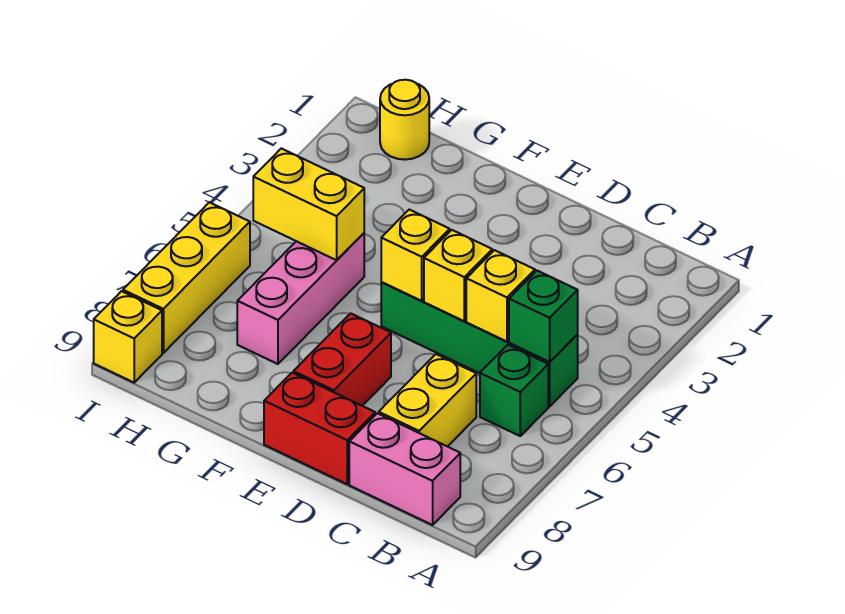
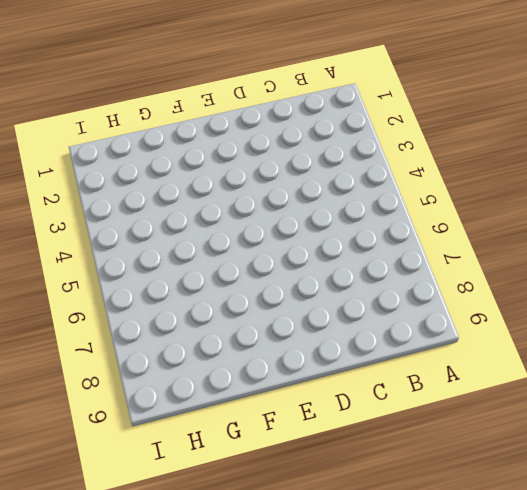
none -> green brick B5:E5 level 1
none -> green brick B6 level 1
none -> pink brick B9:C9 level 1

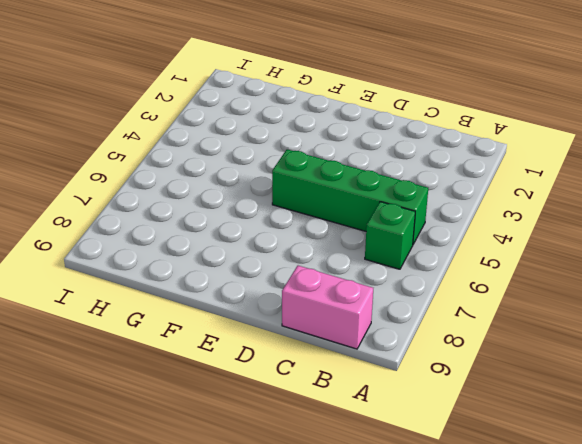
none -> yellow brick C7:C8 level 1
none -> red brick D9:E9 level 1
none -> red brick E7:E8 level 1

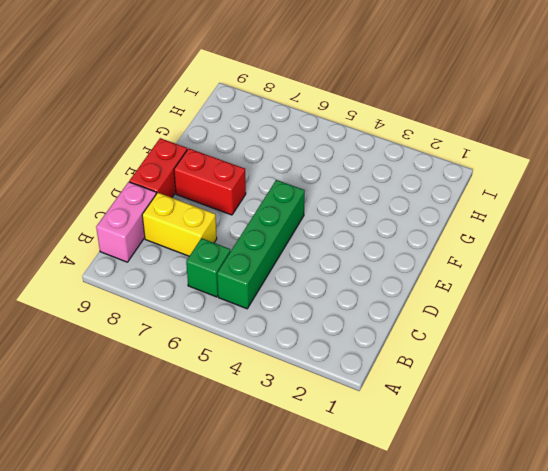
none -> pink brick G5:G7 level 1
none -> yellow round brick H1 level 1
none -> yellow brick I6:I8 level 1

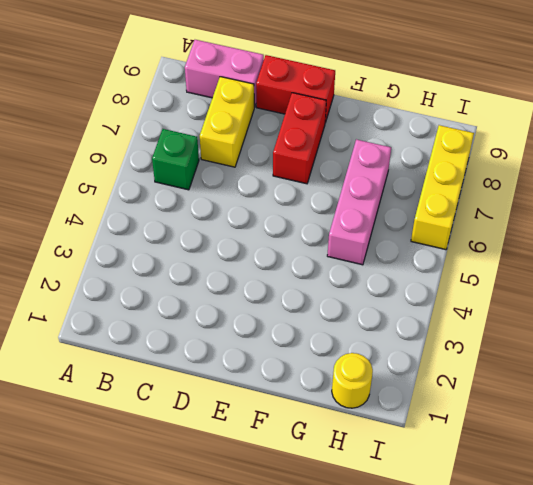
none -> green brick B5:E5 level 1
none -> yellow brick I9 level 1
none -> green brick B5 level 2

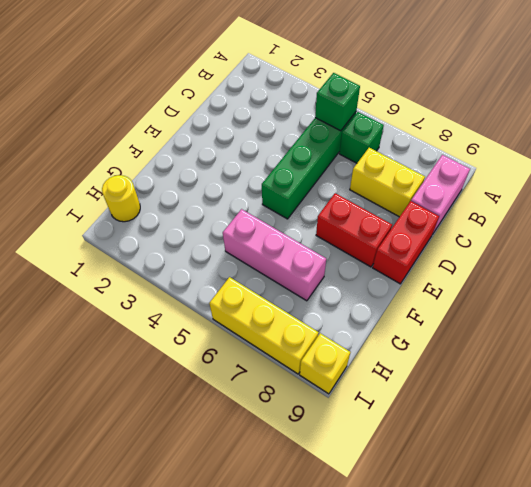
none -> yellow brick C5 level 2
none -> yellow brick D5 level 2
none -> yellow brick E5 level 2

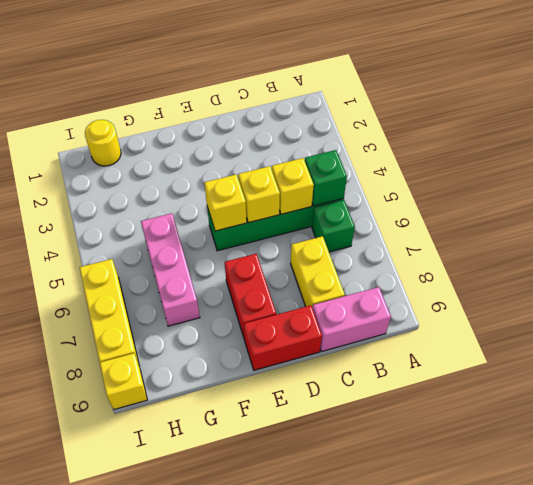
none -> yellow brick G5:H5 level 2

